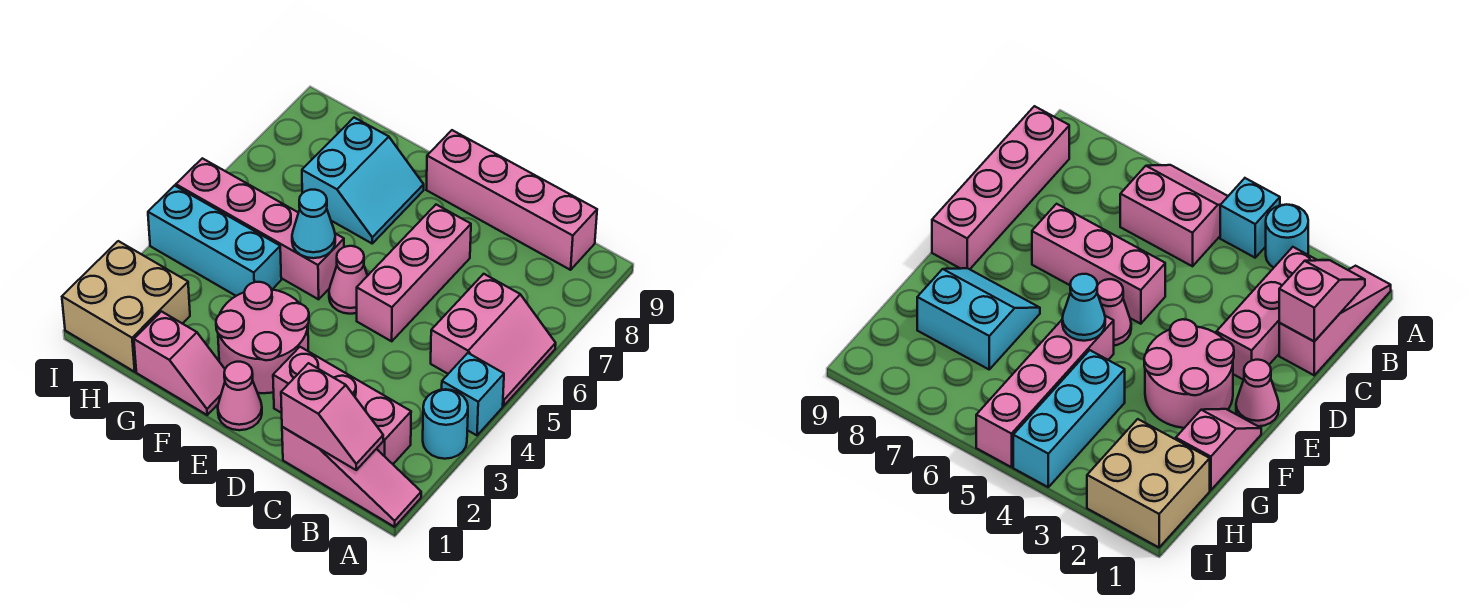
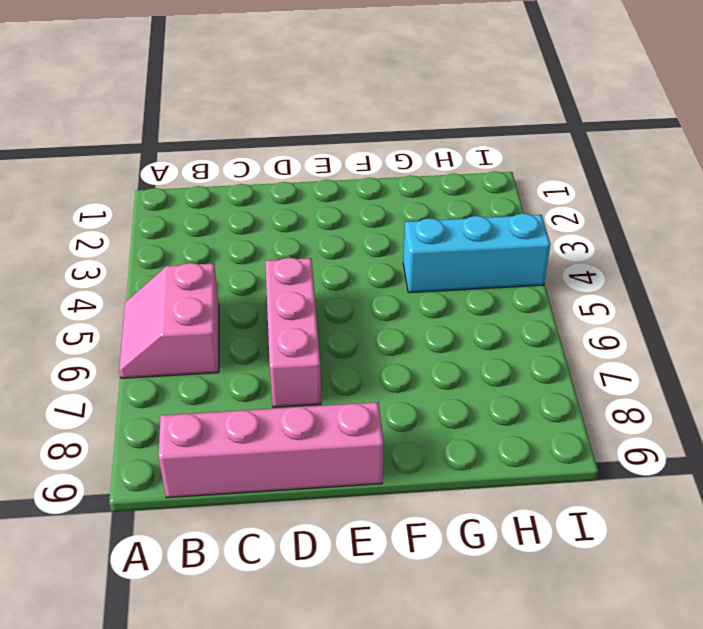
none -> pink slope A1:C1 level 1 top C
none -> cyan round brick A3 level 1
none -> cyan brick A4 level 1

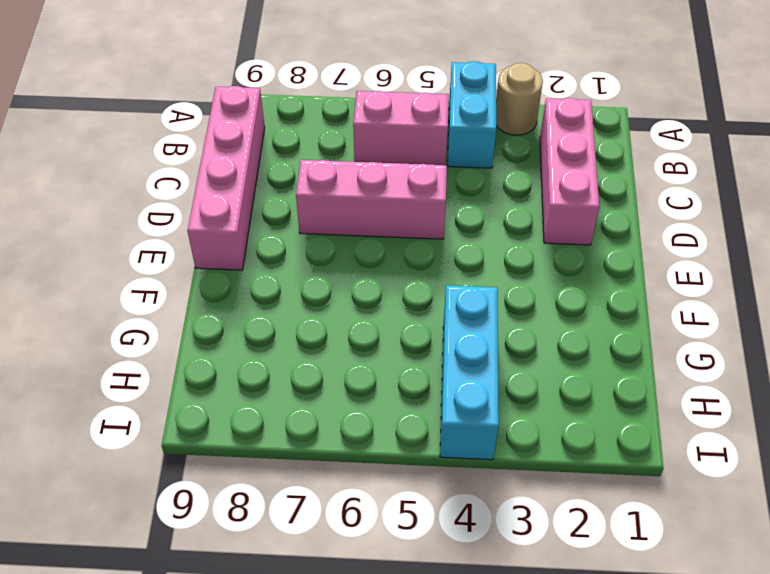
tan round brick A3 level 1 -> cyan round brick A3 level 1
cyan brick A4:B4 level 1 -> cyan brick A4 level 1
none -> pink slope A1:C1 level 1 top C
none -> pink cone E1 level 1
none -> pink round brick E2:F3 level 1

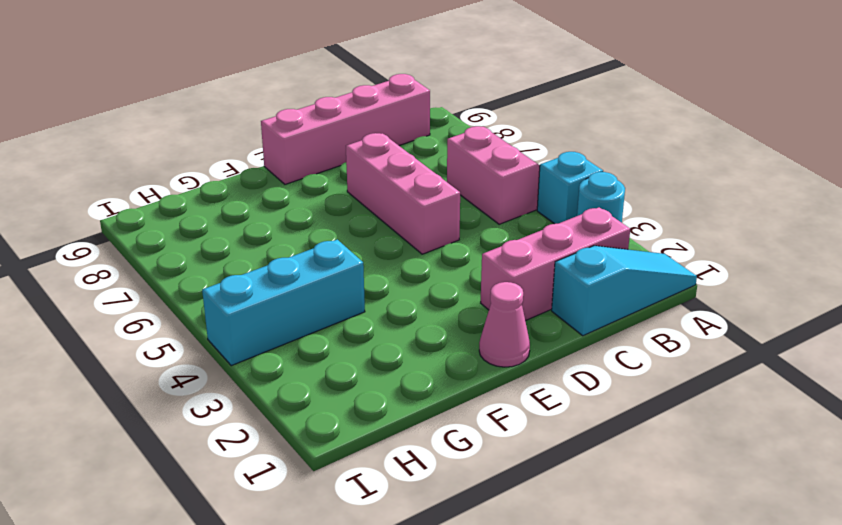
cyan slope A1:C1 level 1 top C -> pink slope A1:C1 level 1 top C
none -> pink round brick E2:F3 level 1
none -> pink cone E5 level 1
none -> pink slope F1:G1 level 1 top G

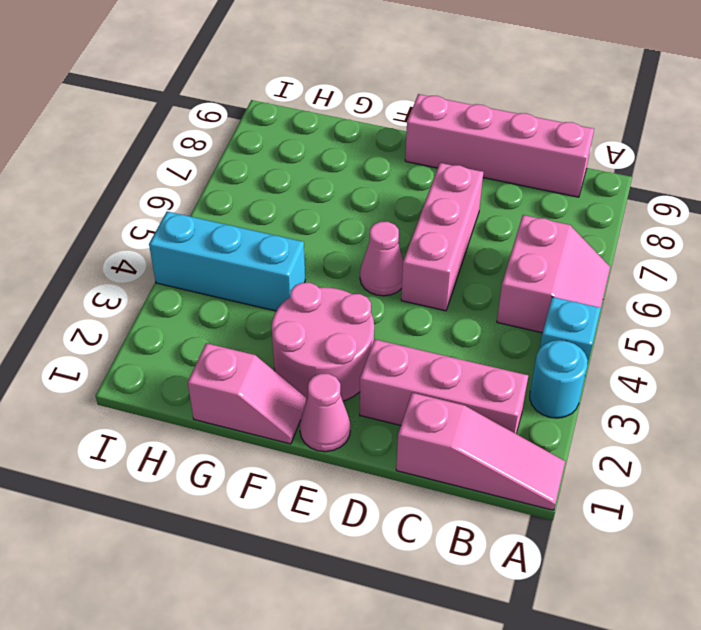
none -> pink brick F5:I5 level 1
none -> cyan slope F7:G8 level 1 top G
none -> tan brick H1:I2 level 1

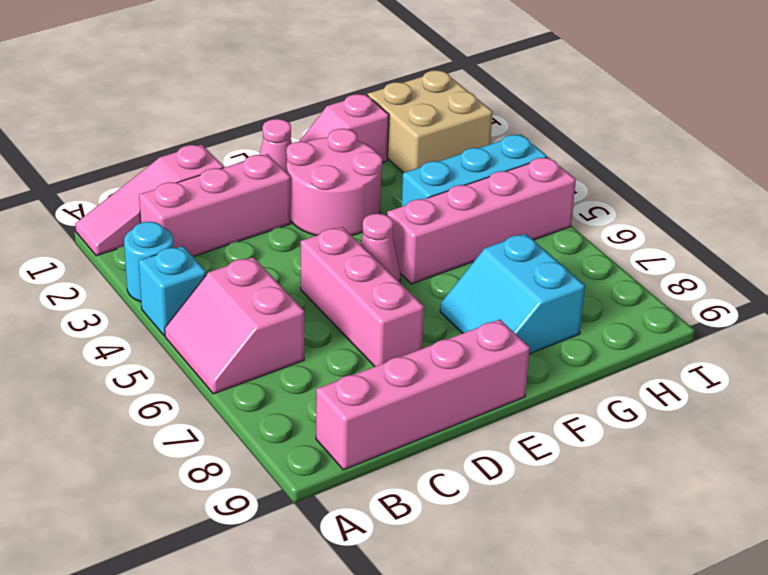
none -> pink slope B1:C1 level 2 top C
none -> cyan cone F5 level 2

